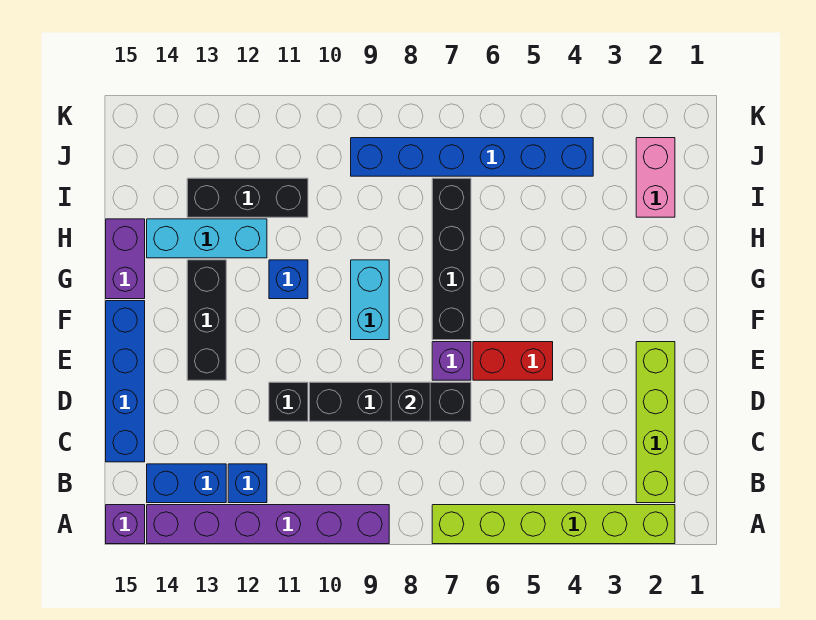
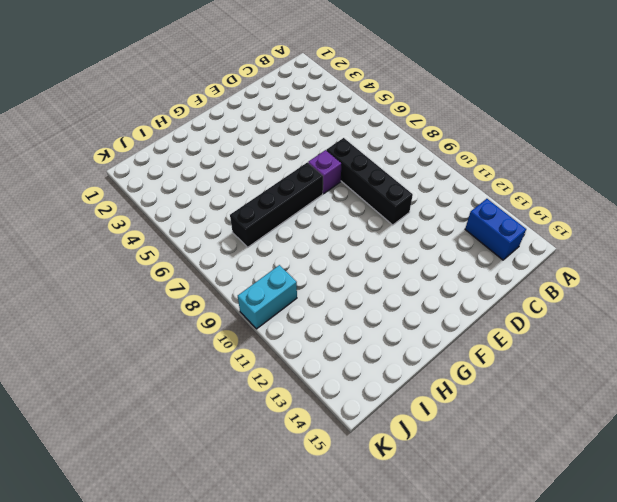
cyan brick J10:K10 level 1 -> cyan brick F9:G9 level 1
none -> lime brick A2:A7 level 1
none -> purple brick A9:A14 level 1
none -> purple brick A15 level 1

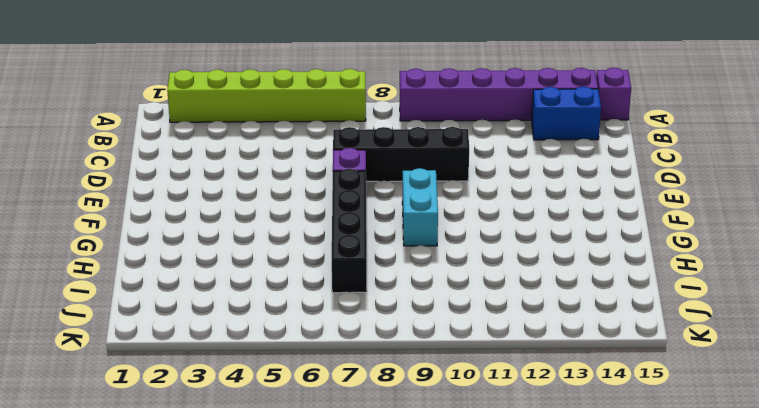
none -> lime brick B2:E2 level 1
none -> blue brick B12 level 1
none -> blue brick C15:F15 level 1

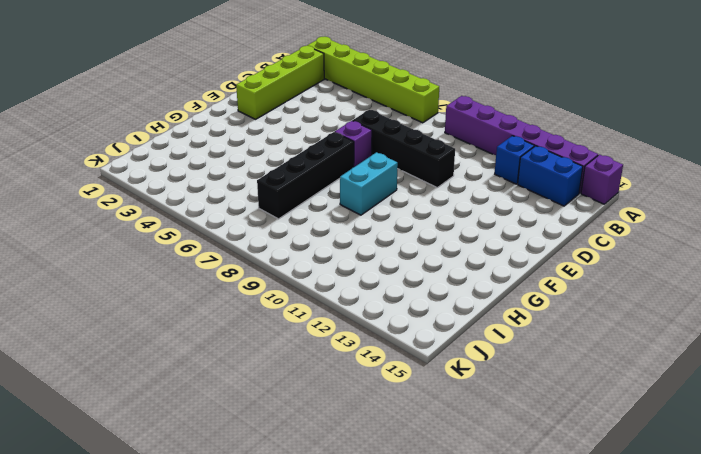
none -> blue brick C15:F15 level 1
none -> black brick D11 level 1
none -> red brick E5:E6 level 1

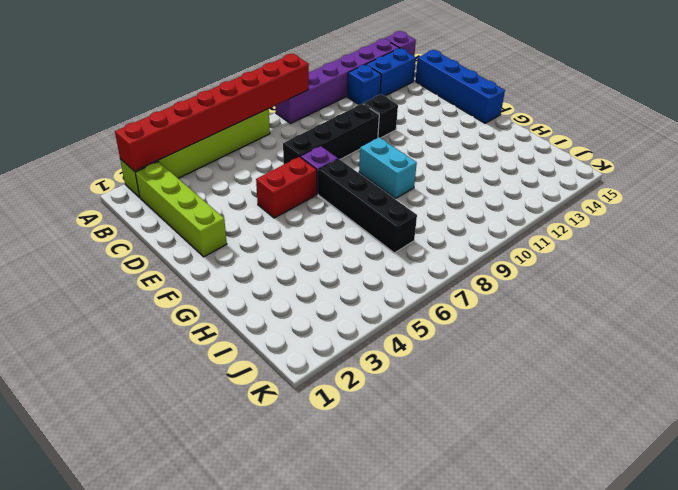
red brick A2:A9 level 2 -> none
none -> black brick E13:G13 level 1
none -> blue brick G11 level 1
none -> purple brick G15:H15 level 1

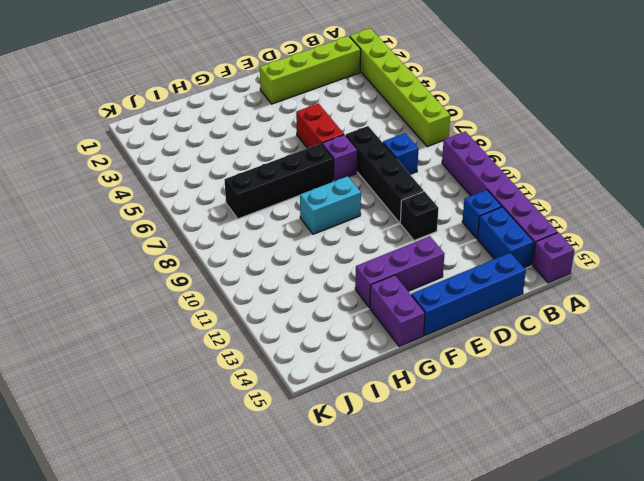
blue brick C8 level 1 -> blue brick G11 level 1
purple brick E13:G13 level 1 -> black brick E13:G13 level 1
purple brick G14:G15 level 1 -> purple brick G15:H15 level 1
none -> cyan brick H12:H14 level 1
none -> pink brick I2:J2 level 1
none -> black brick I11:I13 level 1

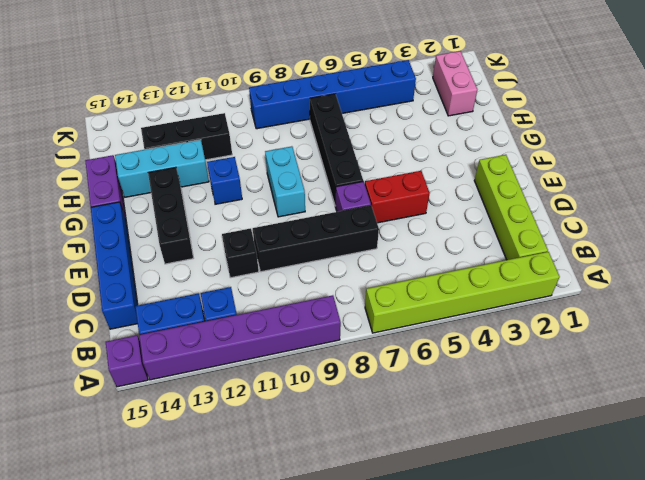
none -> black brick D8 level 2

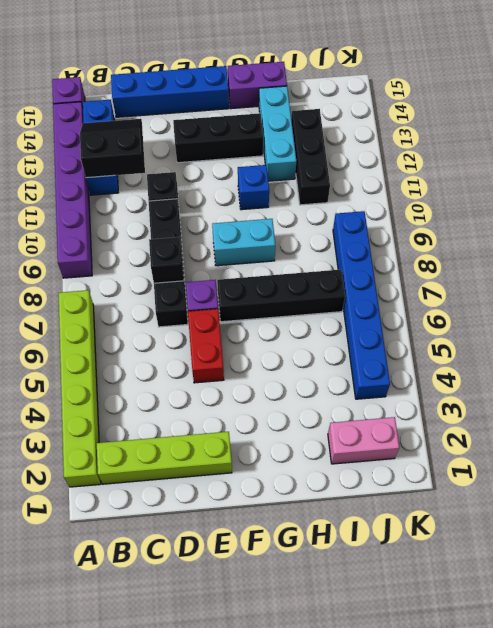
black slope B12:C13 level 2 top 12 -> none

